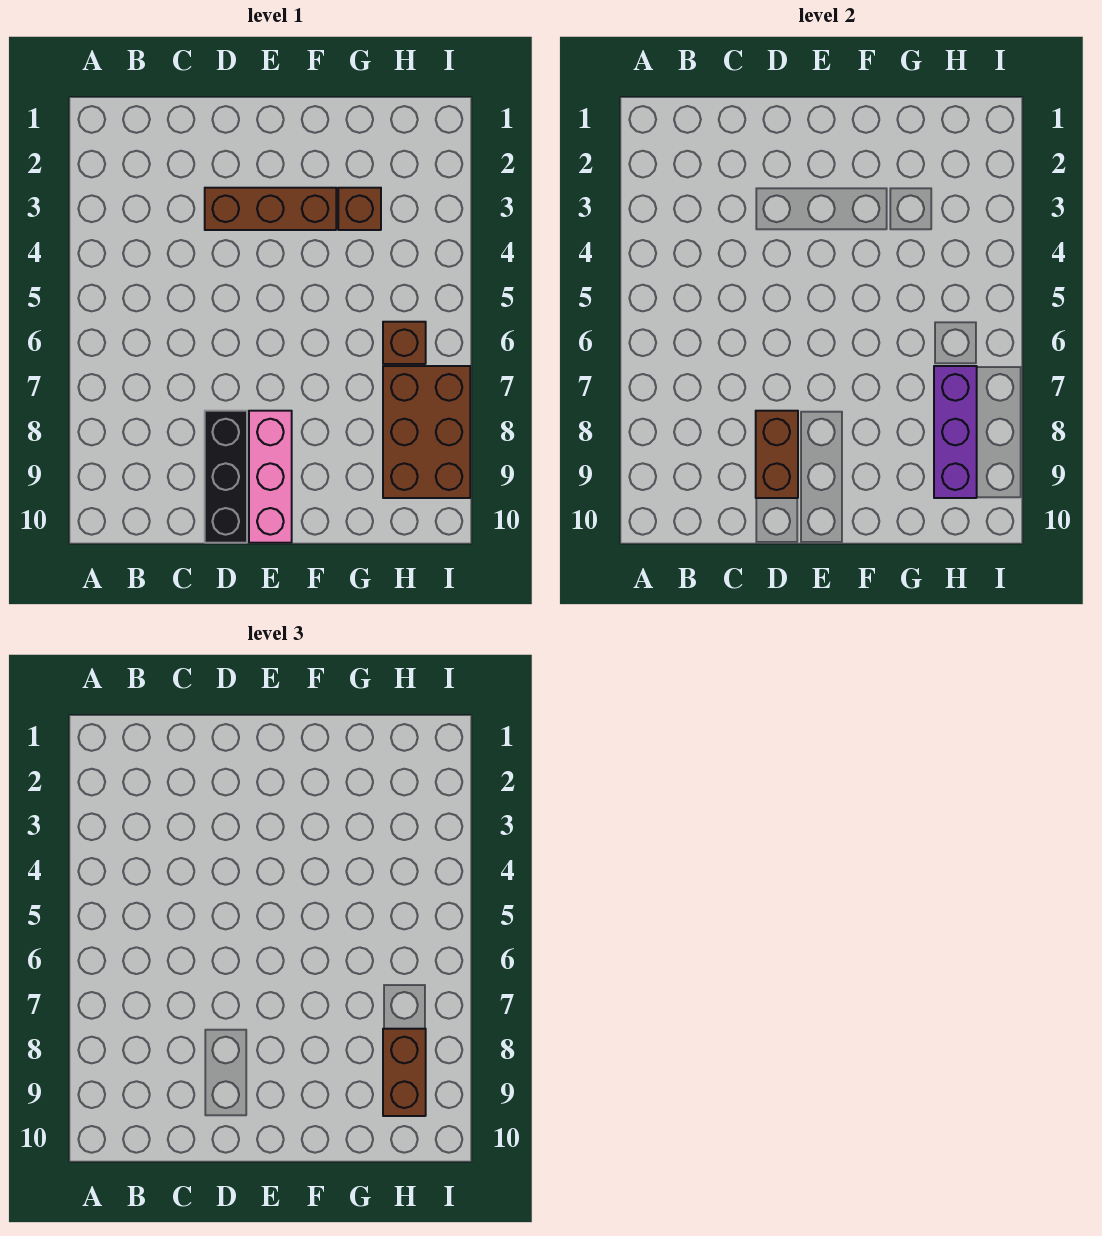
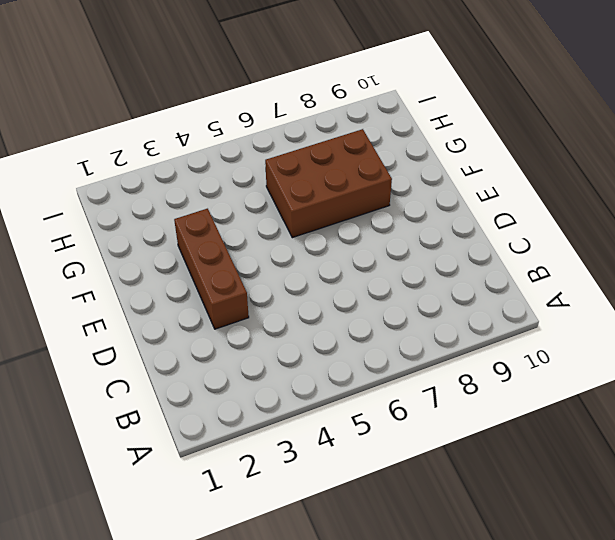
brown brick F6:G8 level 1 -> brown brick H7:I9 level 1
none -> black brick D8:D10 level 1
none -> pink brick E8:E10 level 1

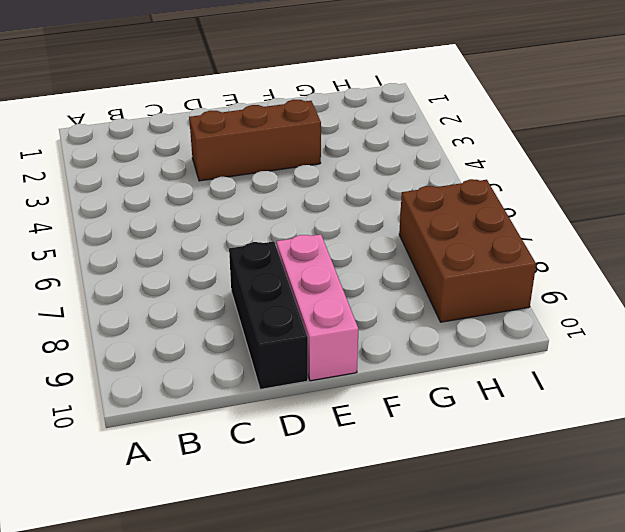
none -> brown brick G3 level 1
none -> brown brick H6 level 1

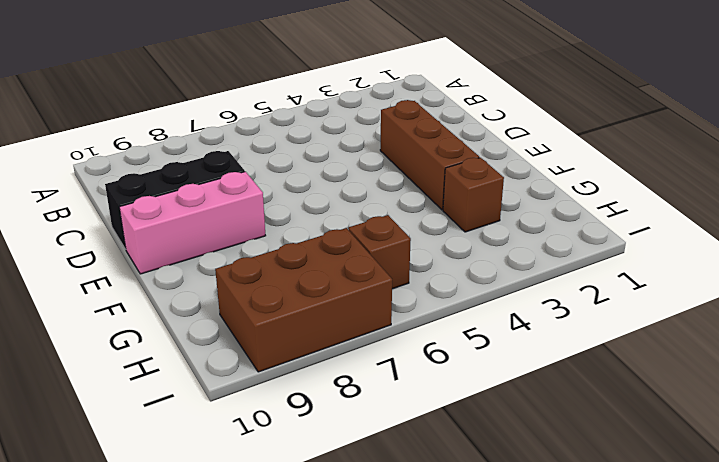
none -> brown brick D8:D9 level 2
none -> purple brick H7:H9 level 2

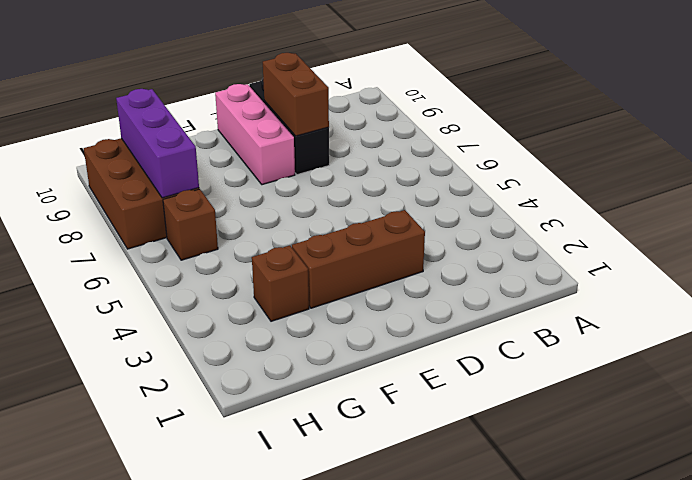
none -> brown brick H8:H9 level 3

